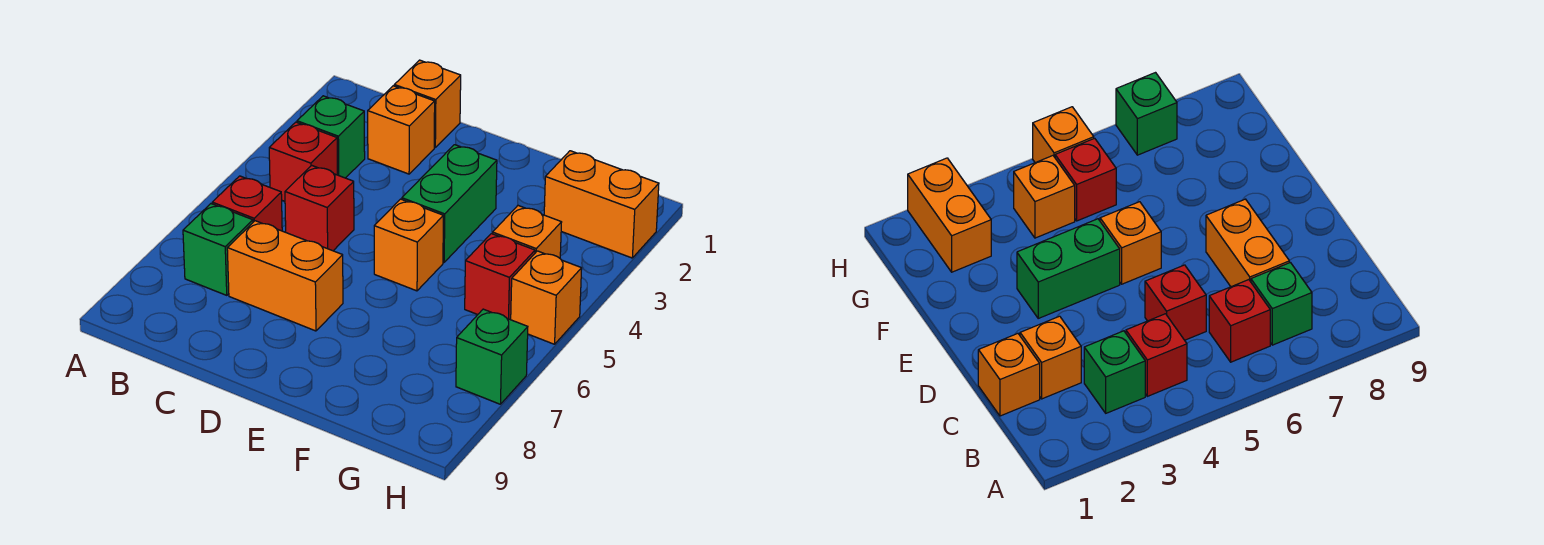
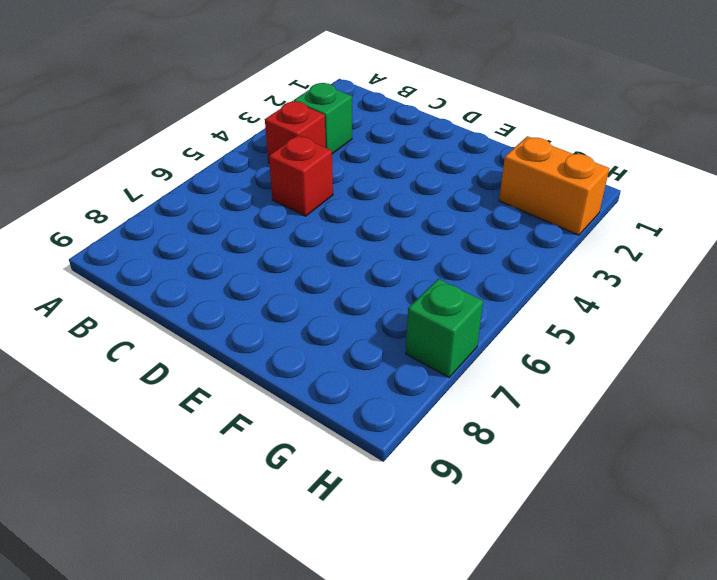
none -> red brick B6 level 1
none -> green brick B7 level 1
none -> orange brick C1 level 1

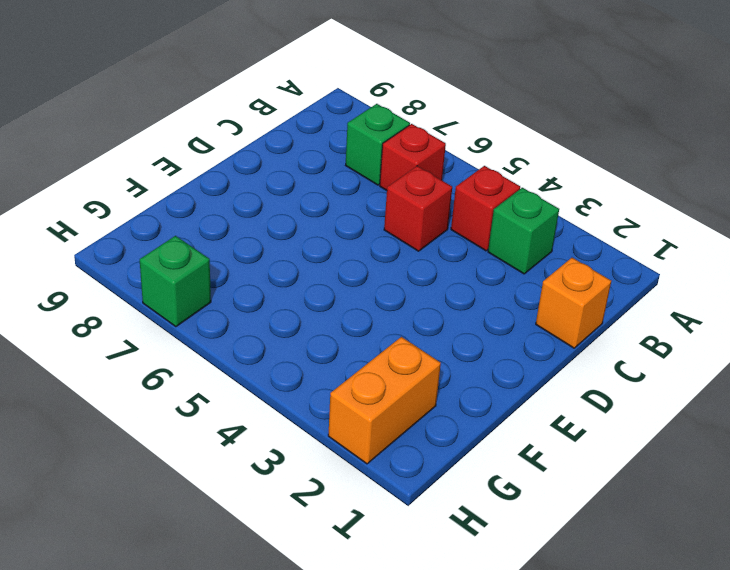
none -> orange brick C2 level 1
none -> orange brick C7:D7 level 1
none -> green brick E3:E4 level 1

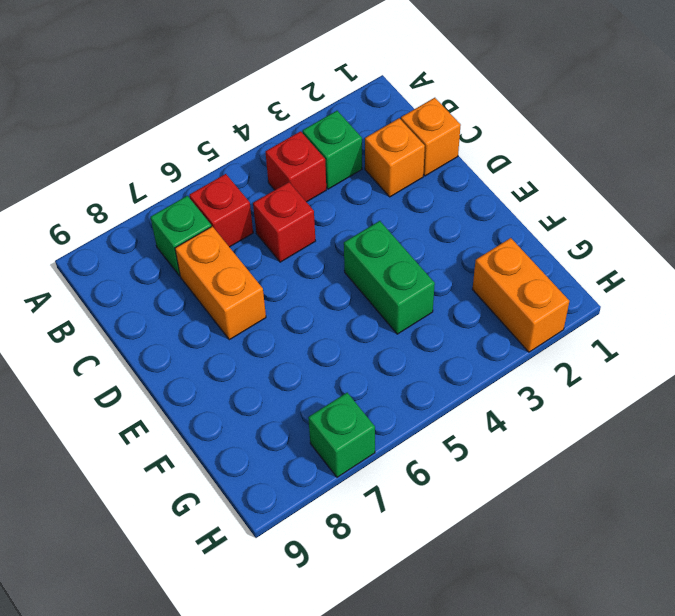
green brick E4:F4 level 1 -> green brick E3:E4 level 1
none -> orange brick E5 level 1
none -> orange brick G4 level 1
none -> red brick G5 level 1

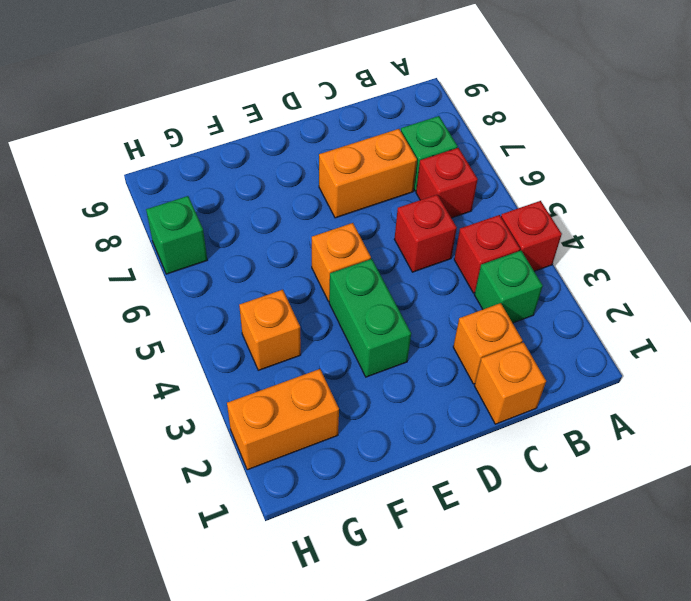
red brick A4 level 1 -> red brick G5 level 1
none -> orange brick H5 level 1

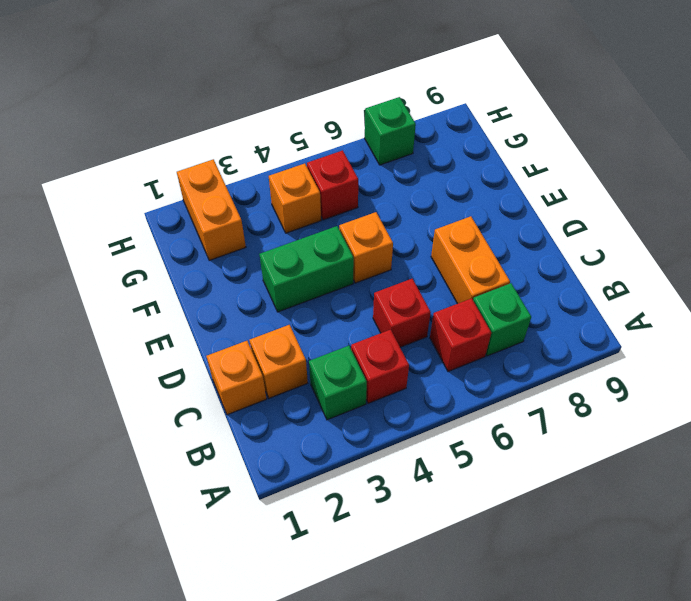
none -> orange brick H5 level 1

